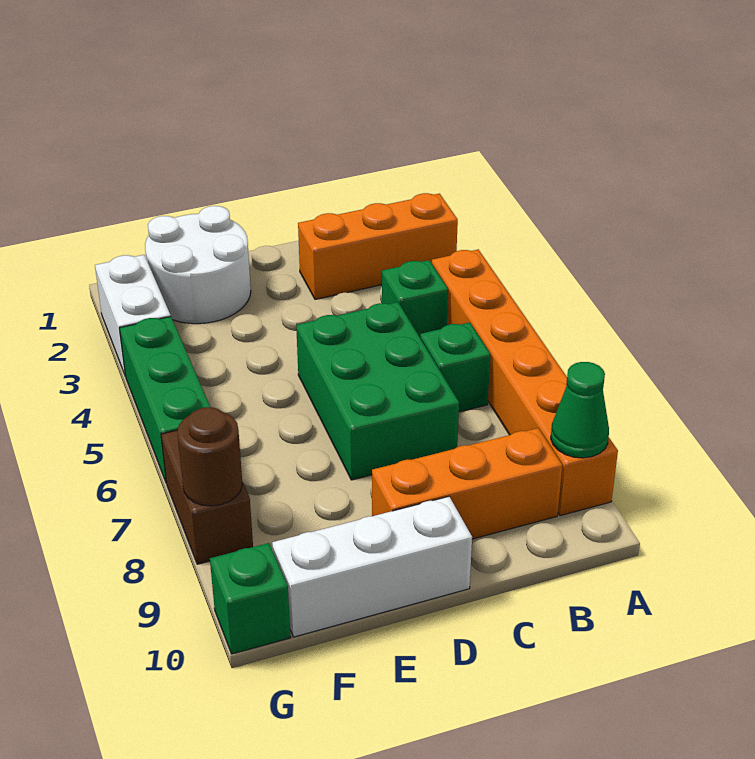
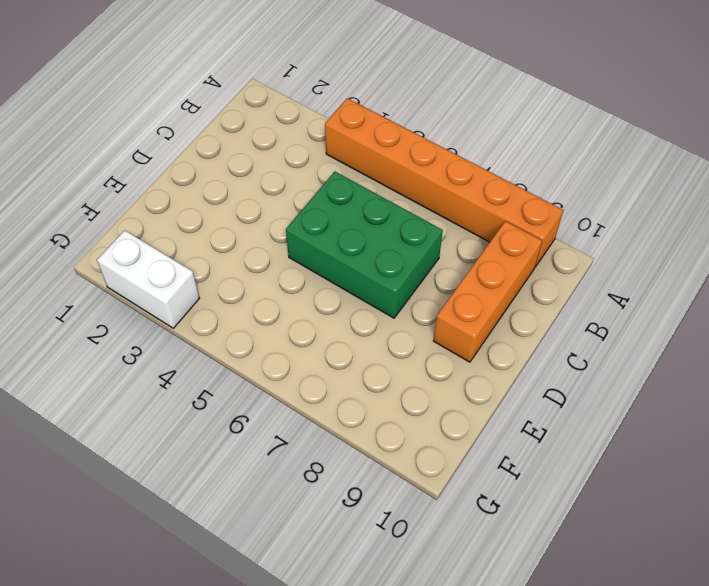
none -> orange brick A2:C2 level 1
none -> green brick B4 level 1
none -> green brick B6 level 1

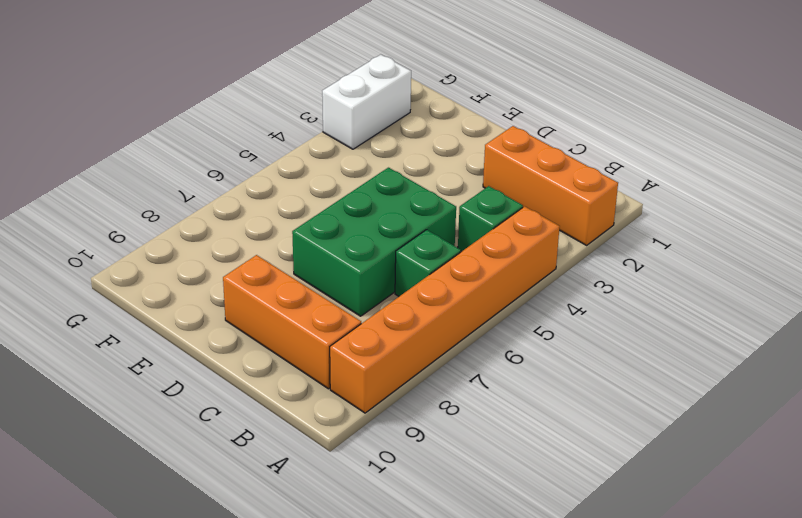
none -> white brick D10:F10 level 1
none -> white round brick E1:F2 level 1
none -> green brick G4:G6 level 1

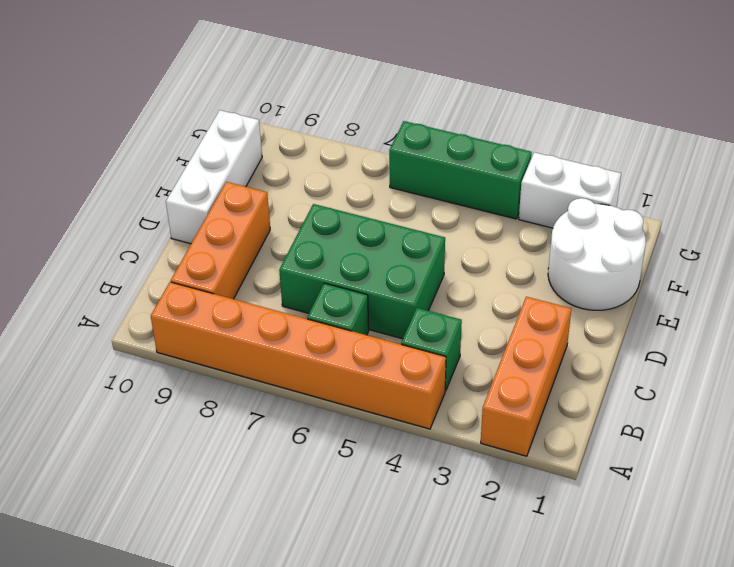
none -> brown brick G7:G8 level 1
none -> green brick G10 level 1
none -> green cone A9 level 2

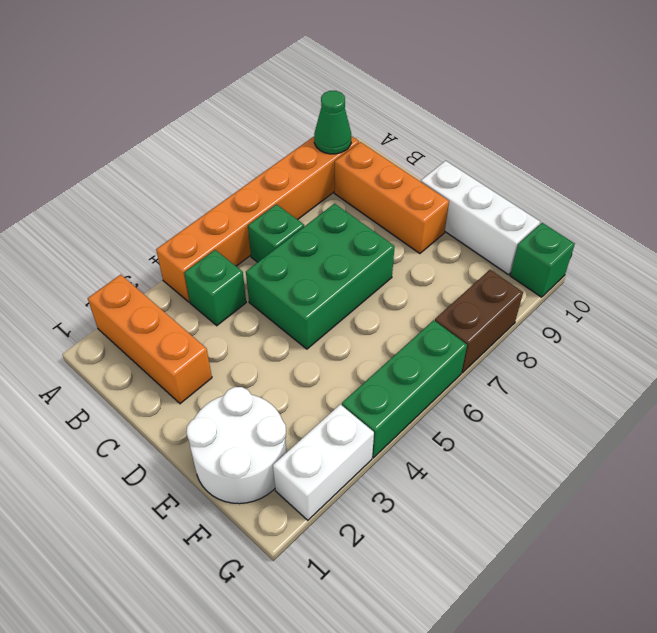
none -> brown round brick G8 level 2

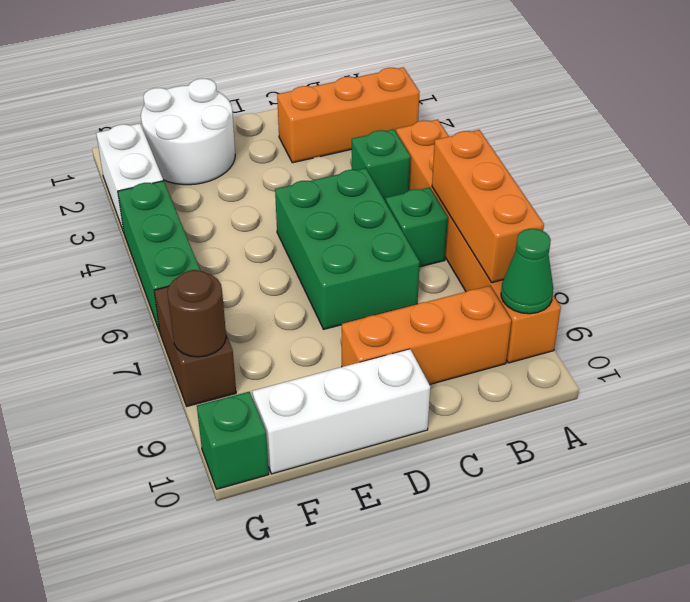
orange brick A6:A8 level 2 -> none

